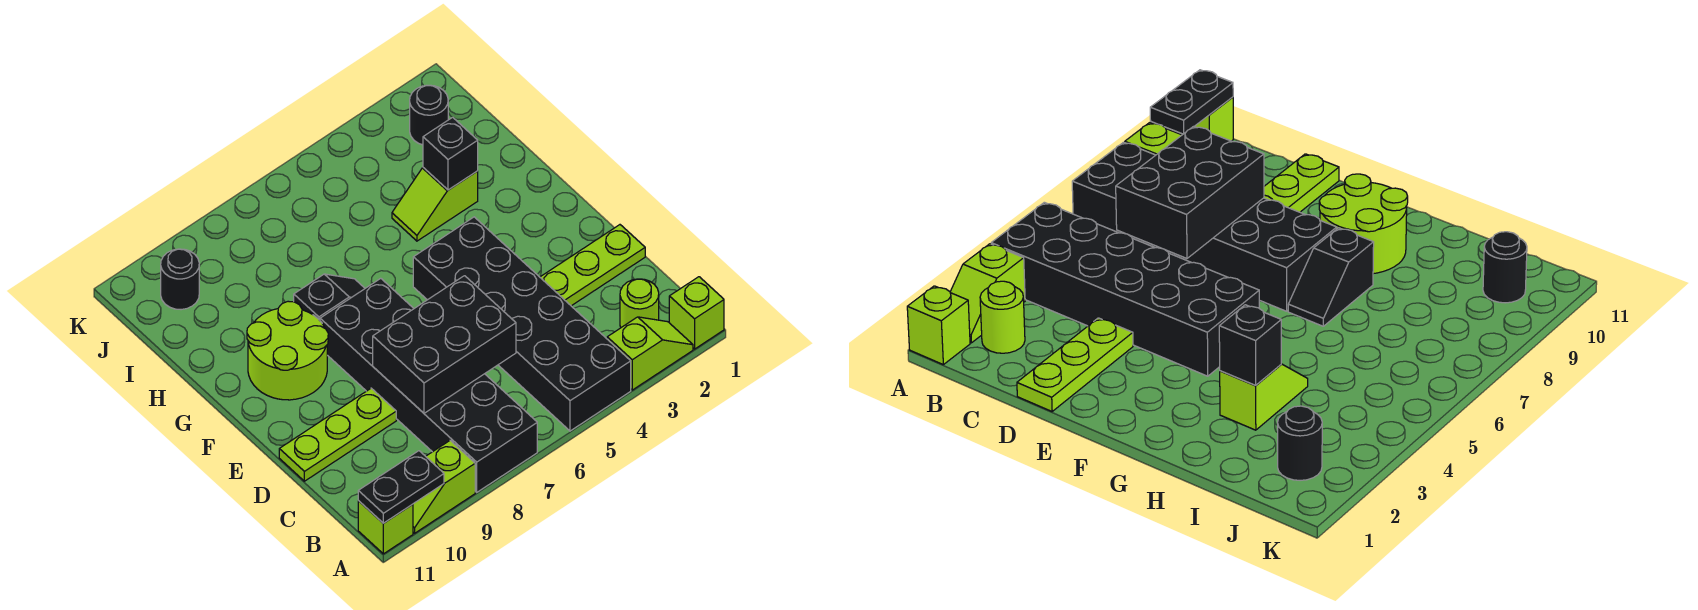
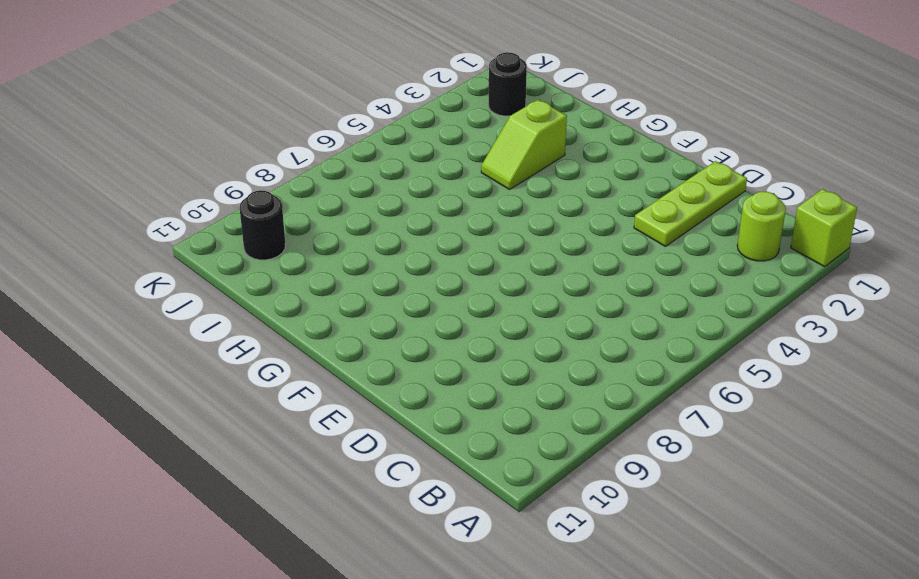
none -> lime slope A2:A3 level 1 top 3
none -> black brick A4:F5 level 1
none -> black brick A7:F8 level 1

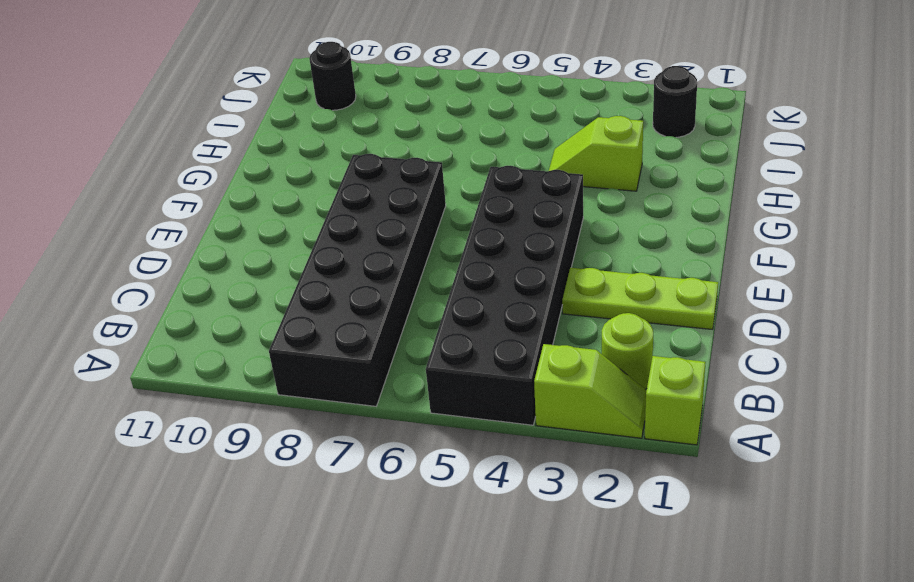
none -> lime slope A9:A10 level 1 top 9
none -> lime brick A11 level 1
none -> lime plate D9:D11 level 1

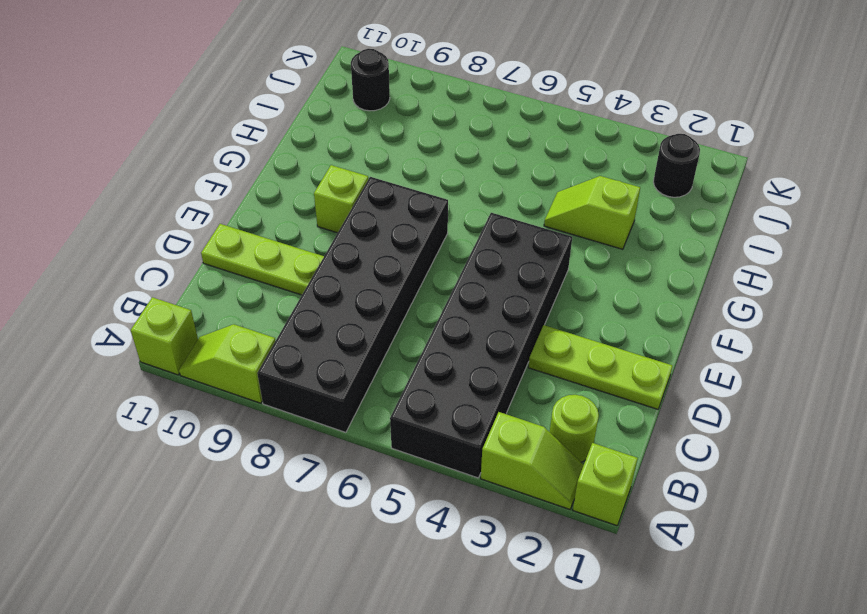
lime brick F9 level 1 -> lime round brick F9:G10 level 1
none -> black slope G7:G8 level 1 top 8
none -> black plate A10:A11 level 2
none -> black brick C6:D8 level 2

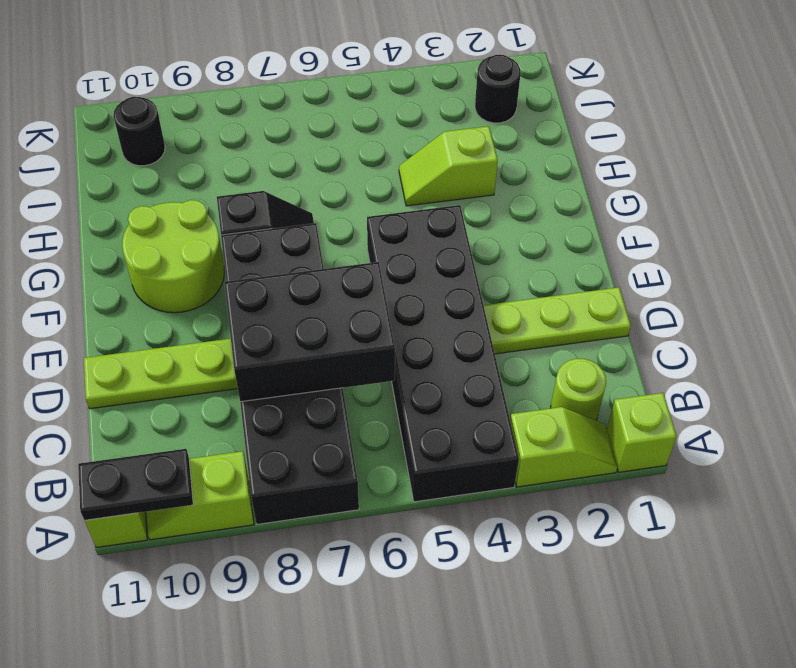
none -> black brick H3 level 2

